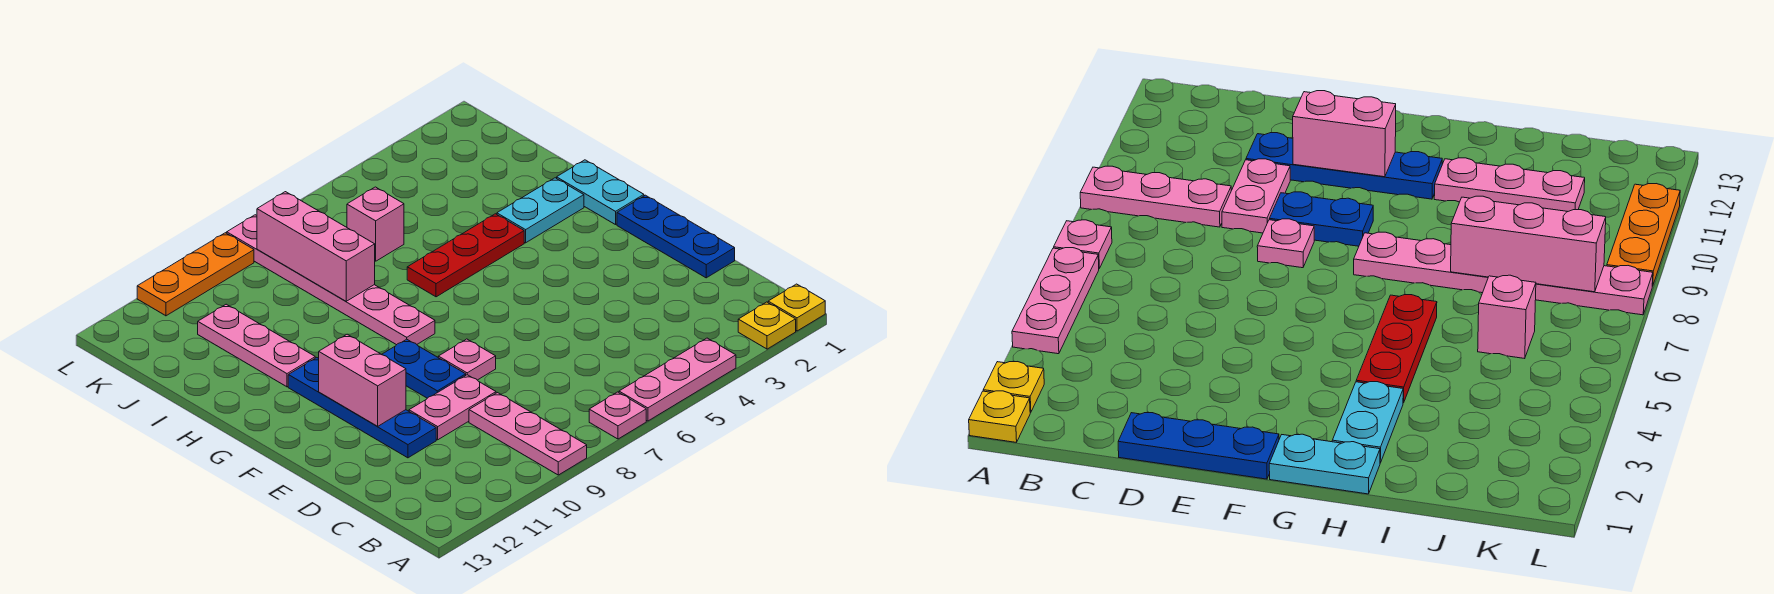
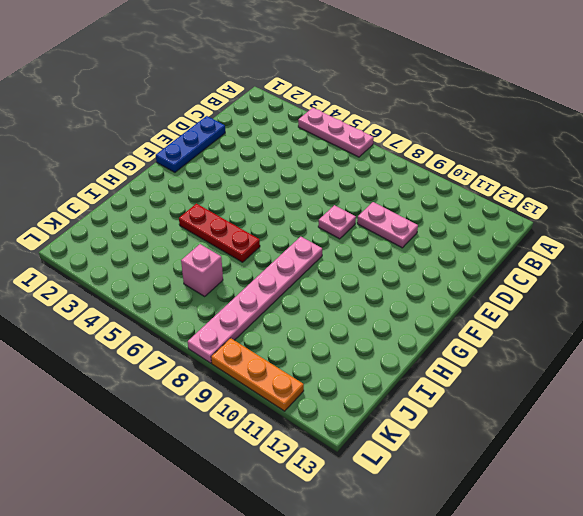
none -> yellow plate A1 level 1
none -> yellow plate A2 level 1
none -> pink plate A7 level 1

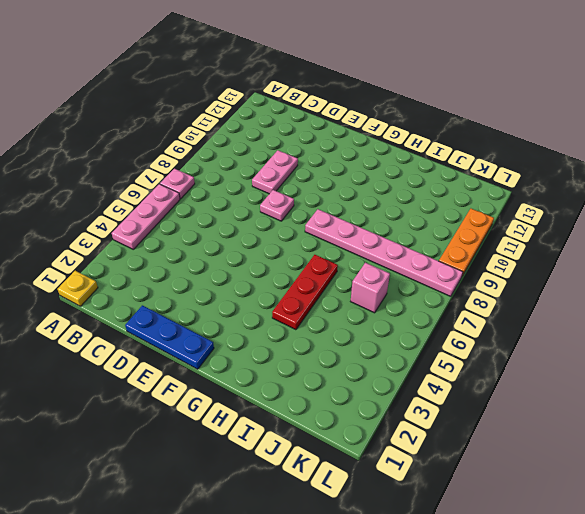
none -> yellow plate A2 level 1
none -> pink plate A9:C9 level 1
none -> blue plate D11:G11 level 1

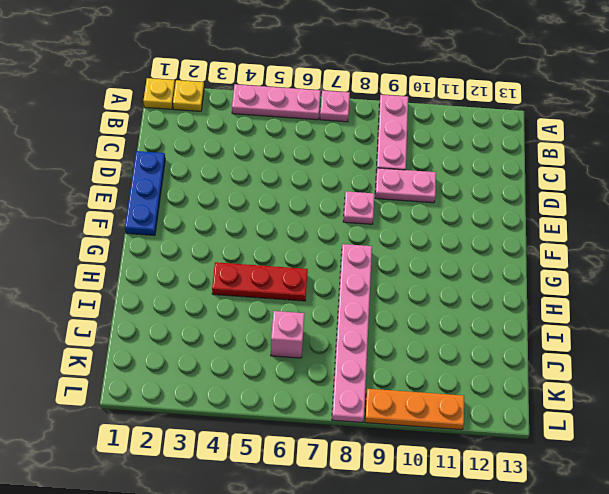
none -> blue plate D11:G11 level 1
none -> blue plate E9:F9 level 1
none -> cyan plate G1:H1 level 1

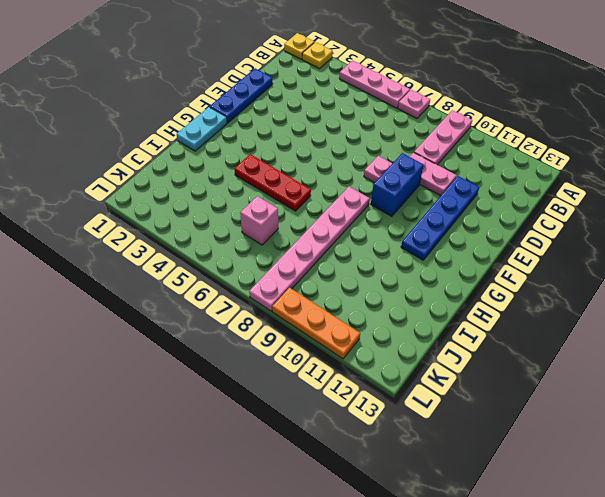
blue brick E9:F9 level 1 -> blue plate E9:F9 level 1
none -> cyan plate H2:H3 level 1
none -> pink plate H11:J11 level 1
none -> pink brick E11:F11 level 2

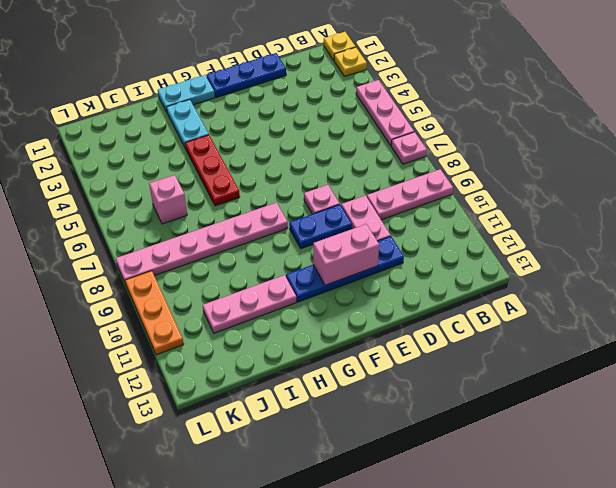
none -> pink brick I8:K8 level 2

